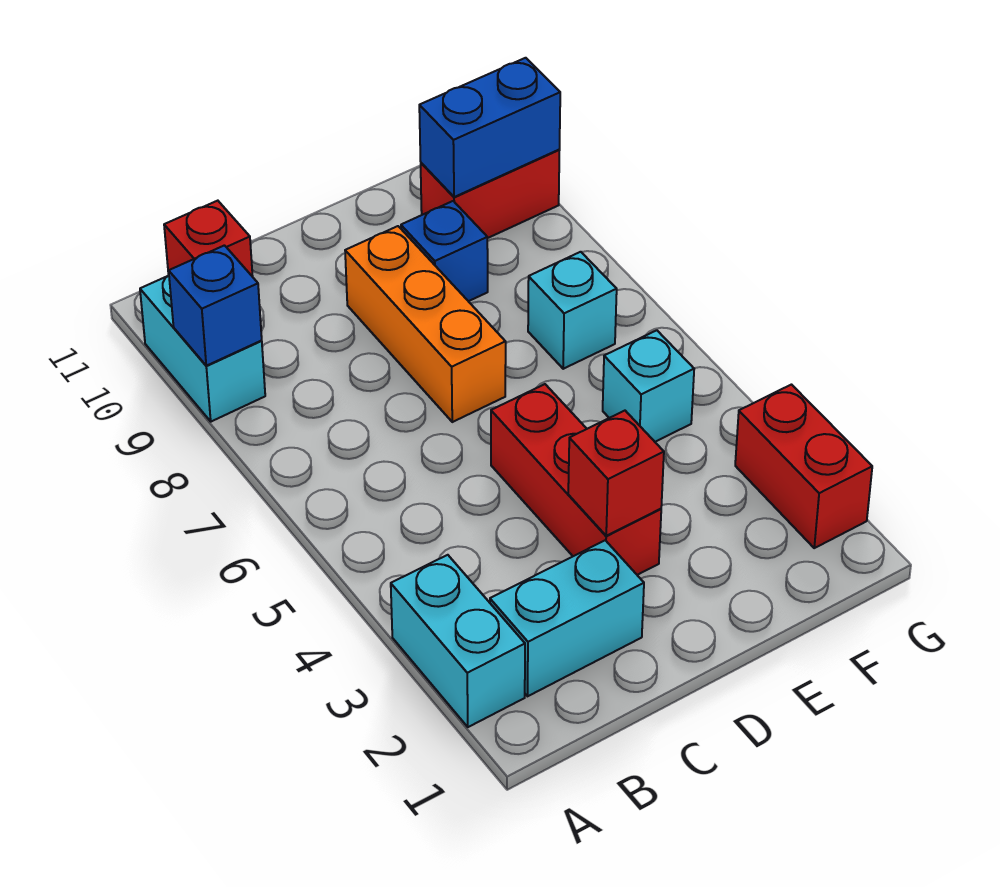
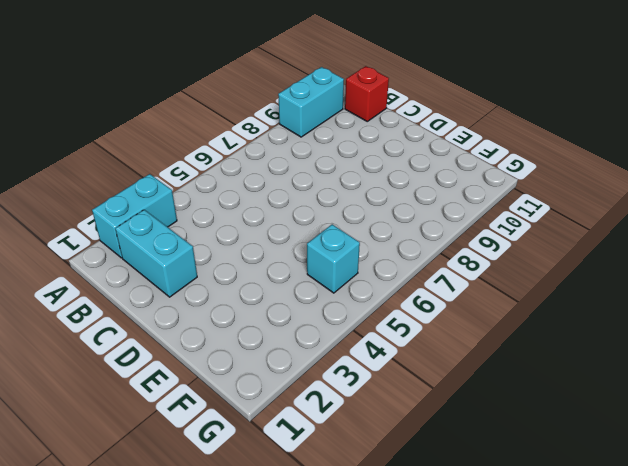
none -> red brick D3:D5 level 1
none -> orange brick D7:D9 level 1
none -> blue brick E9 level 1

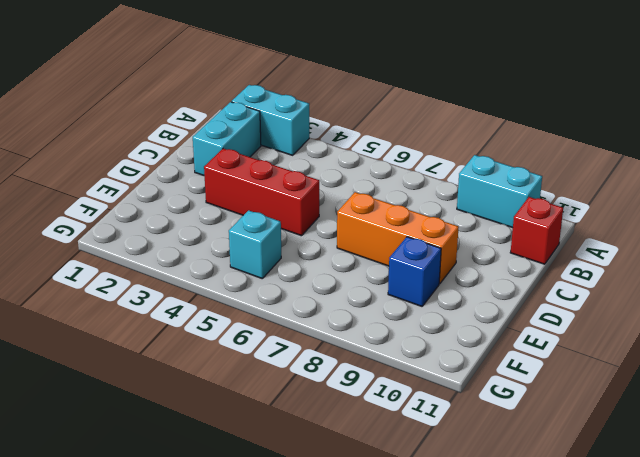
none -> cyan brick F7 level 1
none -> red brick F10:G10 level 1
none -> red brick G2:G3 level 1

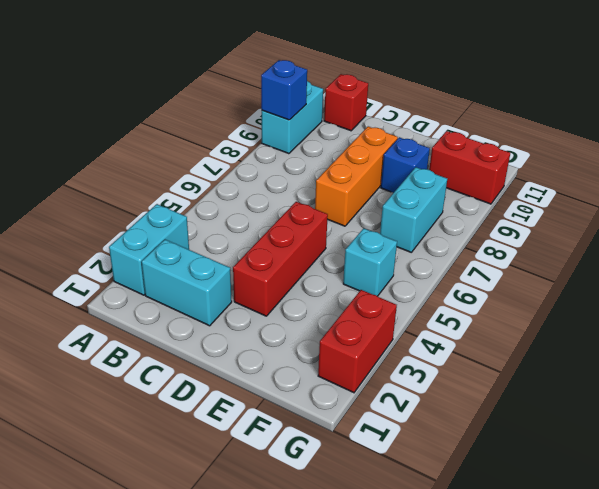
cyan brick F7:F8 level 1 -> cyan brick F7 level 1
none -> red brick D3 level 2
none -> blue brick F10:G10 level 2

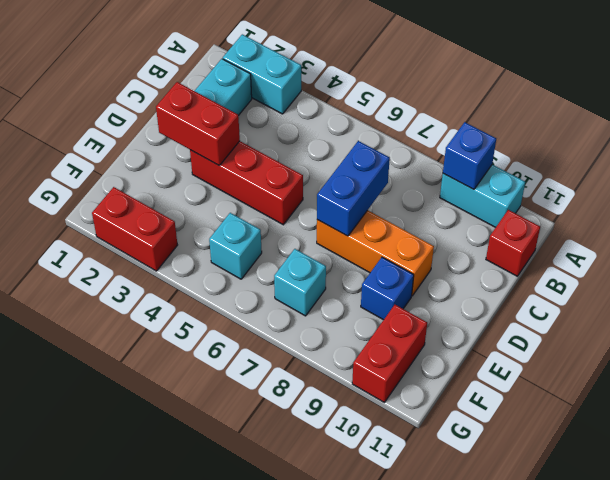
blue brick C7:D7 level 2 -> blue brick F10:G10 level 2
red brick D2:D3 level 2 -> red brick D3 level 2

